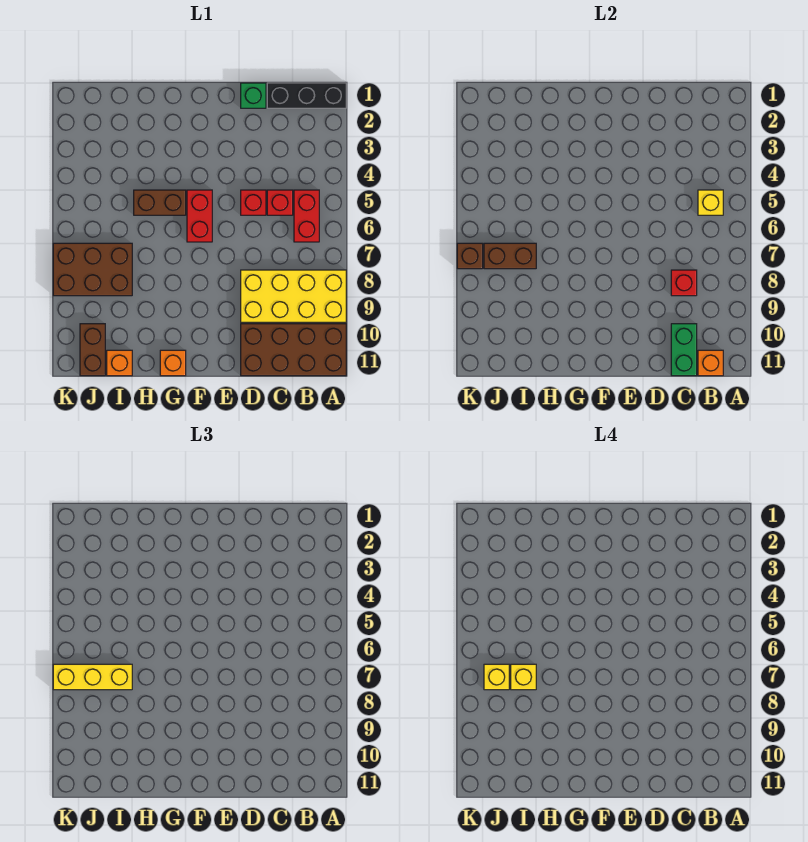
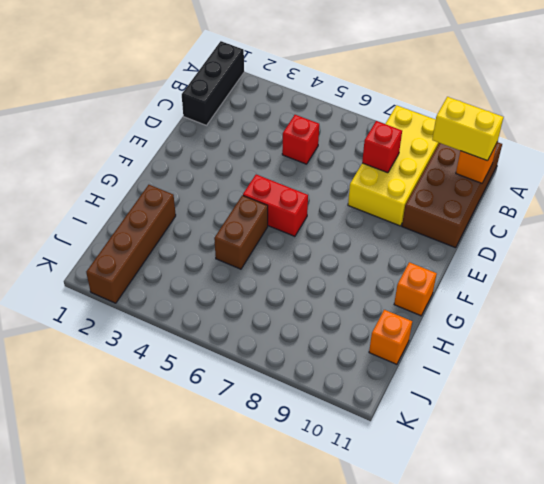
yellow brick B10:B11 level 3 -> none
brown brick H2:K2 level 1 -> none
none -> red brick B5:B6 level 1
none -> green brick D1 level 1
none -> red brick D5 level 1

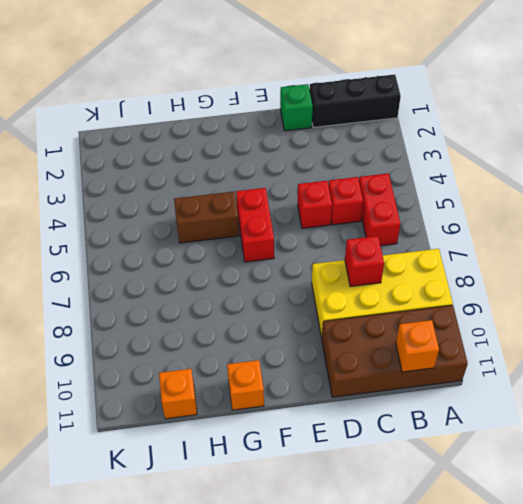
none -> brown brick I7:K8 level 1
none -> brown brick J10:J11 level 1
none -> yellow brick B5 level 2

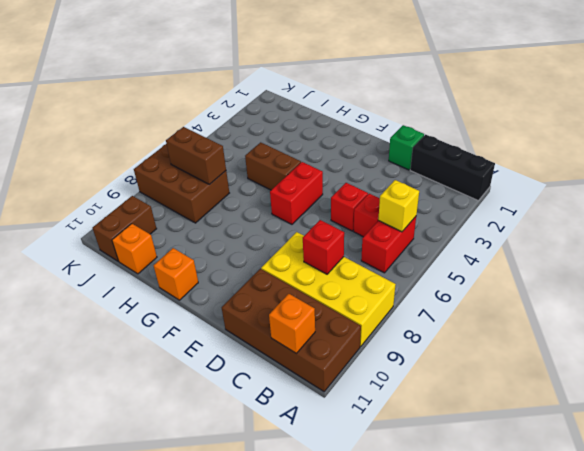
none -> green brick C10:C11 level 2
none -> brown brick K7 level 2
none -> yellow brick I7:K7 level 3

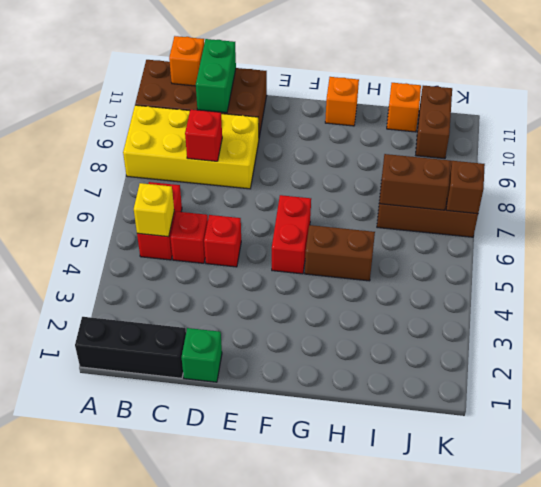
none -> yellow brick I7:K7 level 3
none -> yellow brick I7 level 4
none -> yellow brick J7 level 4

